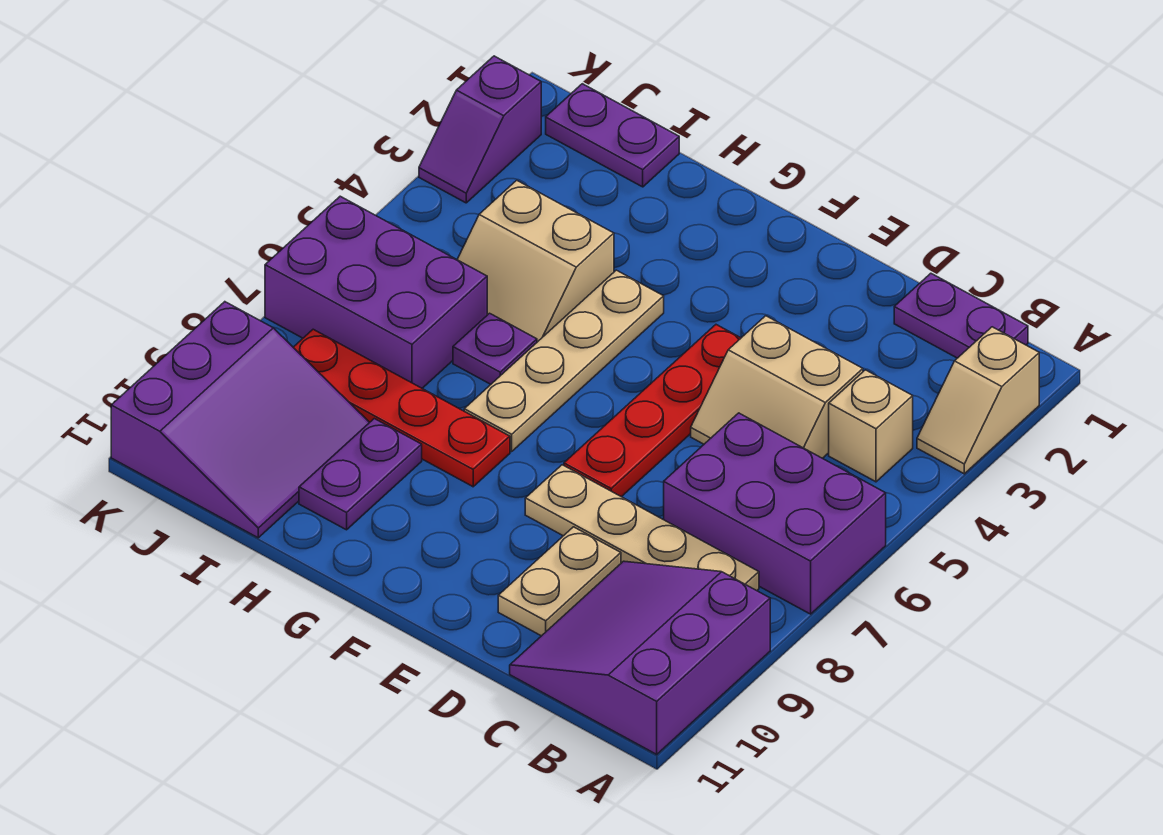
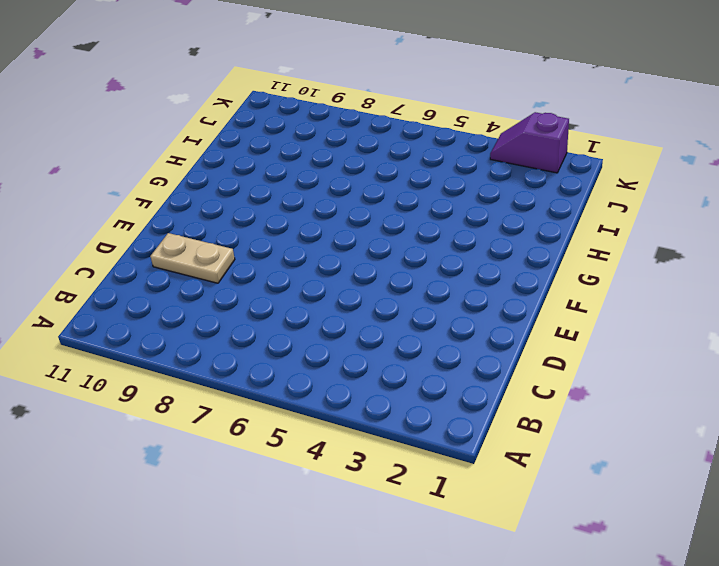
none -> tan slope A2:A3 level 1 top 2
none -> purple brick A6:C7 level 1
none -> purple slope A9:C11 level 1 top A

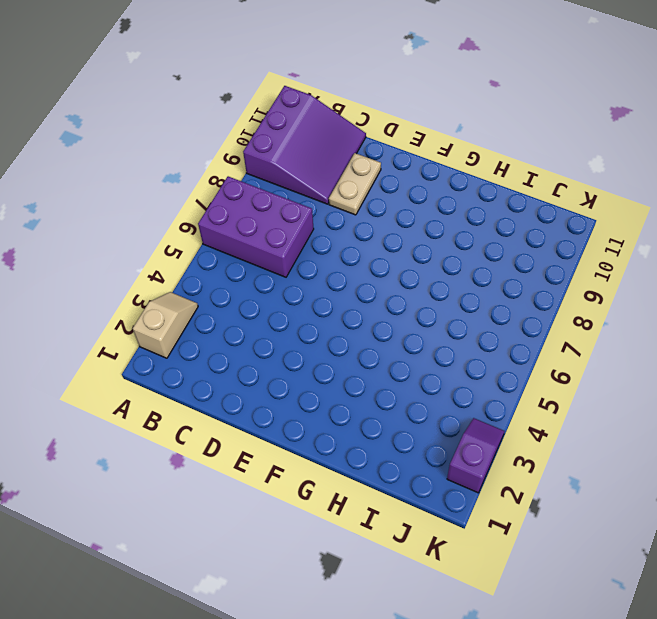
none -> purple plate B1:C1 level 1
none -> tan brick B4 level 1
none -> tan plate B8:E8 level 1

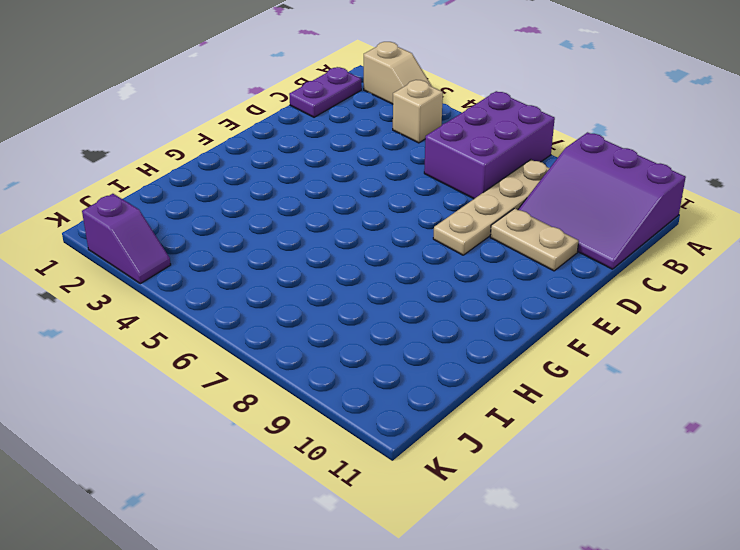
none -> tan slope C4:D5 level 1 top 4
none -> red plate E4:E7 level 1
none -> tan plate G4:G7 level 1

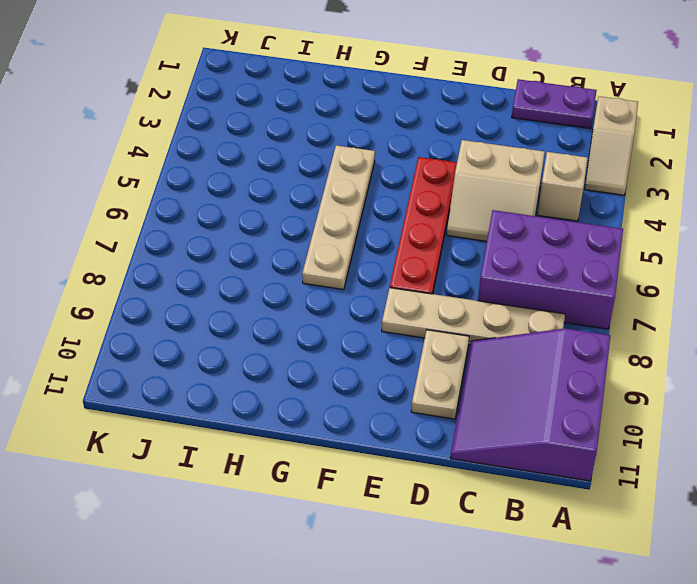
none -> red plate G8:J8 level 1
none -> tan slope H4:I5 level 1 top 4
none -> purple plate H6 level 1

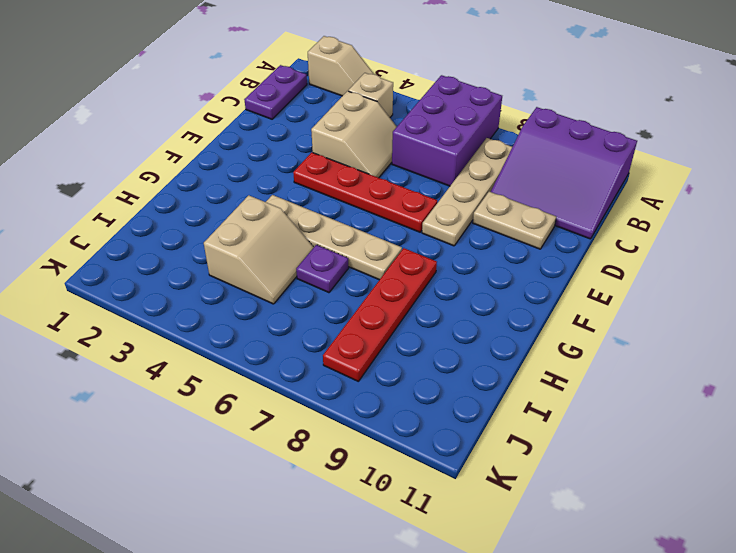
none -> purple plate H9:H10 level 1
none -> purple plate I1:J1 level 1
none -> purple brick I6:K7 level 1

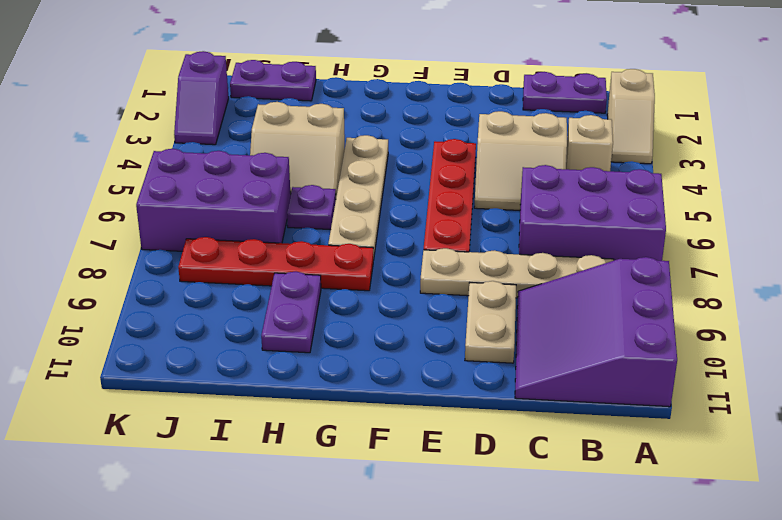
none -> purple slope I9:K11 level 1 top K

